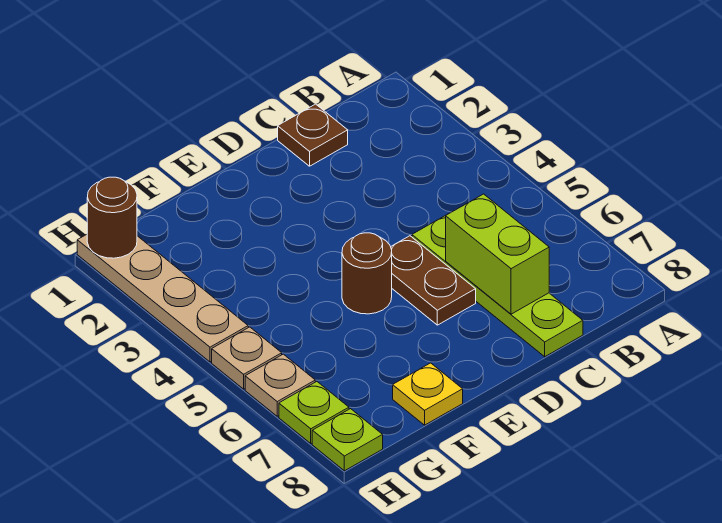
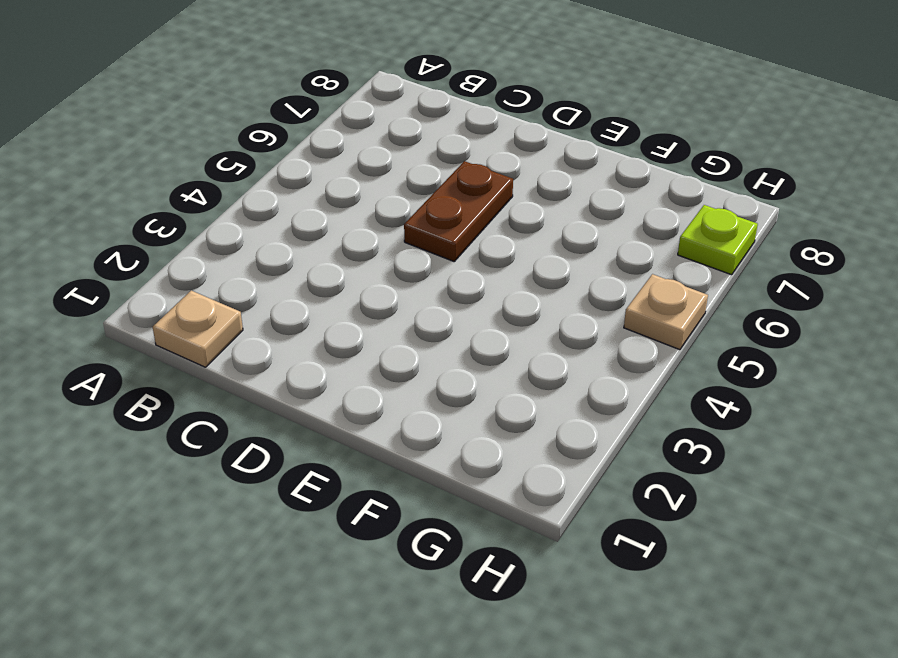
tan plate B1 level 1 -> tan plate H6 level 1
none -> brown plate C1 level 1
none -> lime plate C5:C8 level 1
none -> brown round brick E5 level 1

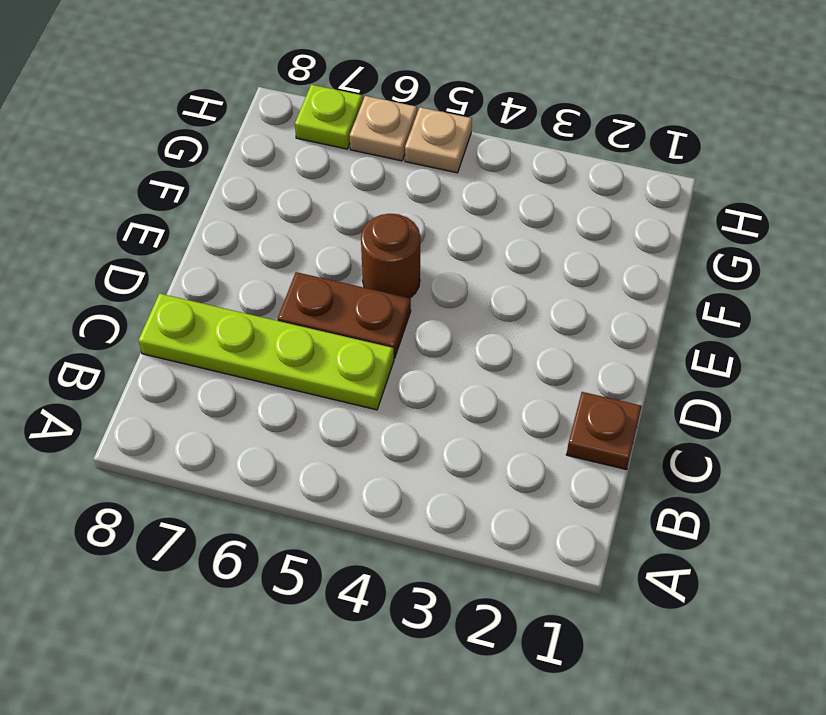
none -> yellow plate F8 level 1
none -> tan plate H1:H4 level 1
none -> lime plate H8 level 1

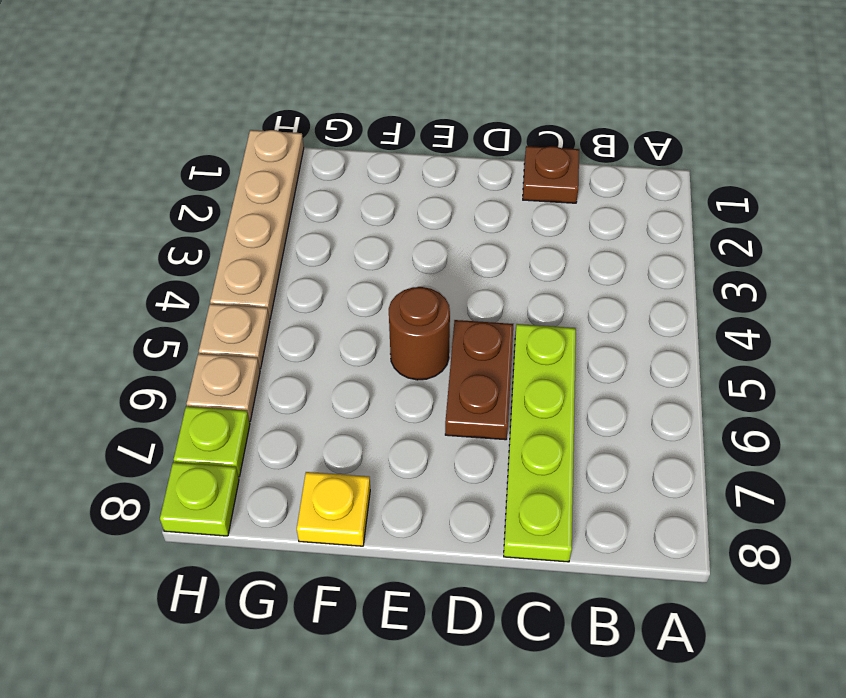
none -> lime brick C6:C7 level 2
none -> brown round brick H1 level 2

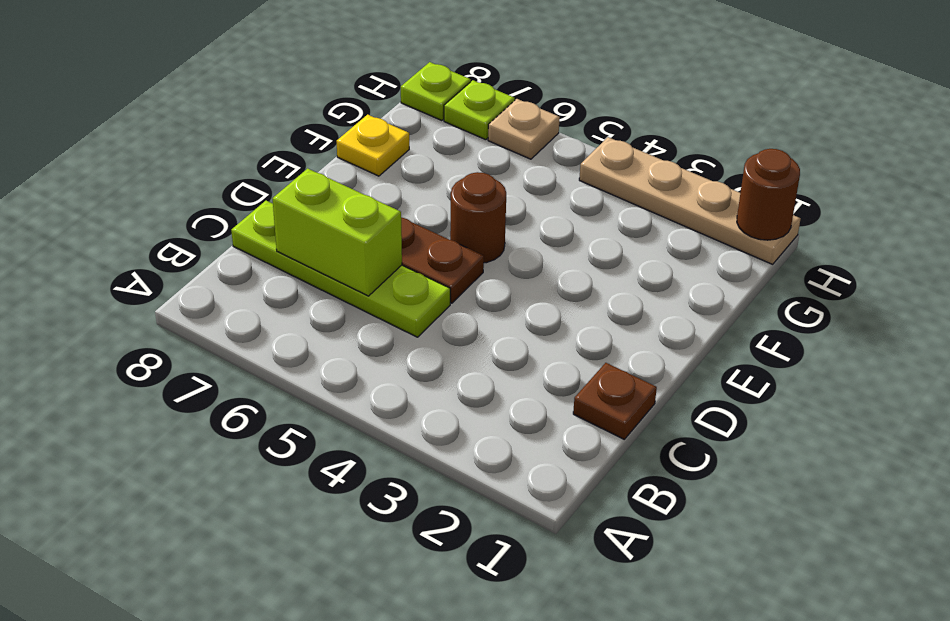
none -> tan plate H5 level 1

